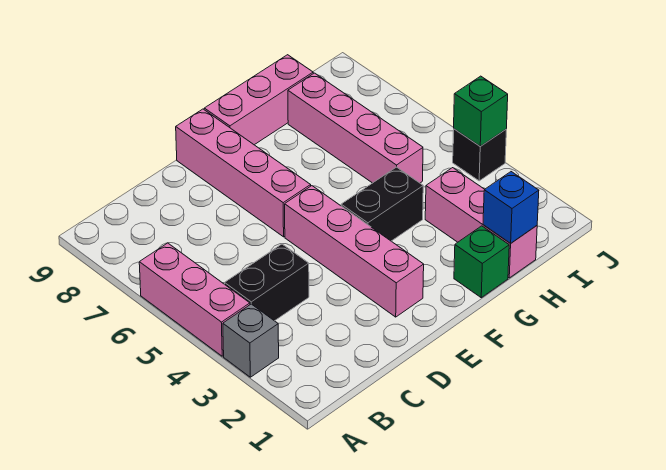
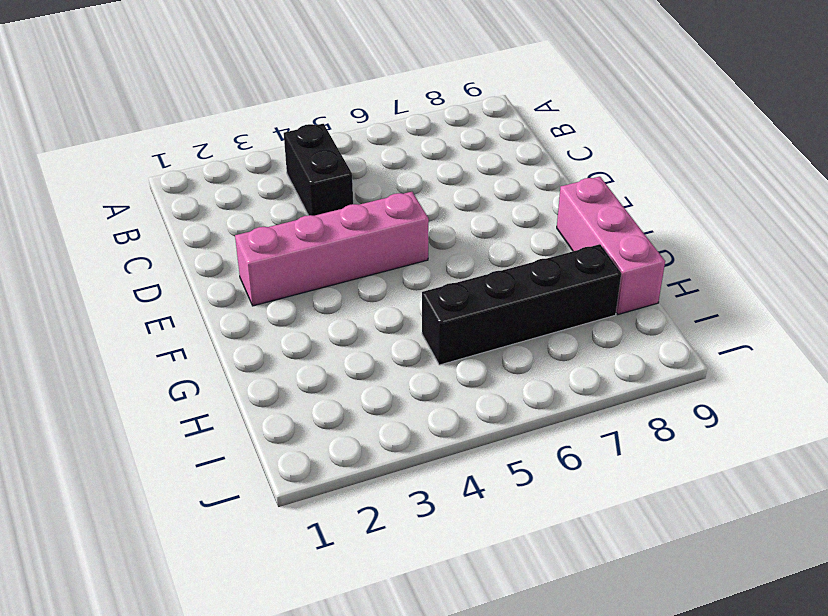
black brick H5:H8 level 1 -> pink brick H5:H8 level 1
none -> grey brick A3 level 1
none -> pink brick A4:A6 level 1
none -> pink brick E6:E9 level 1

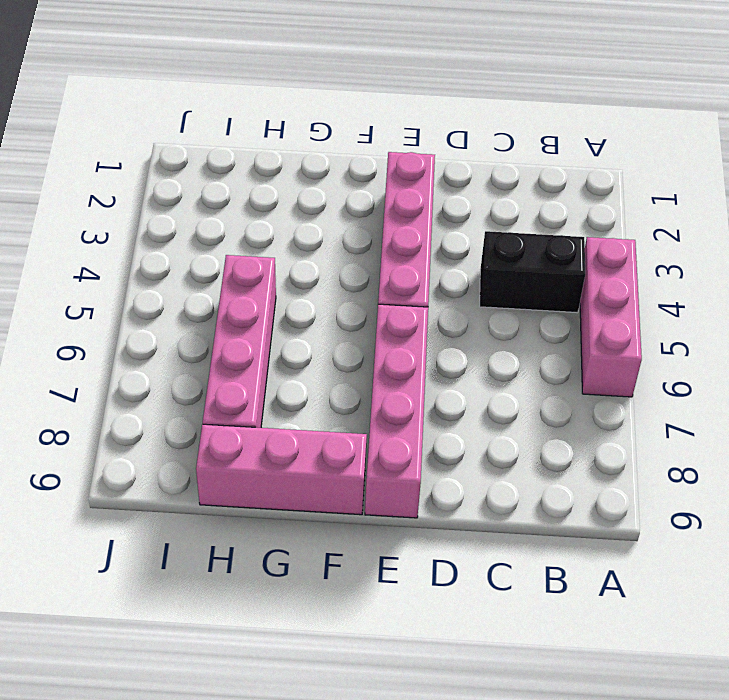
none -> grey brick A3 level 1
none -> black brick F4:G4 level 1
none -> green brick G1 level 1

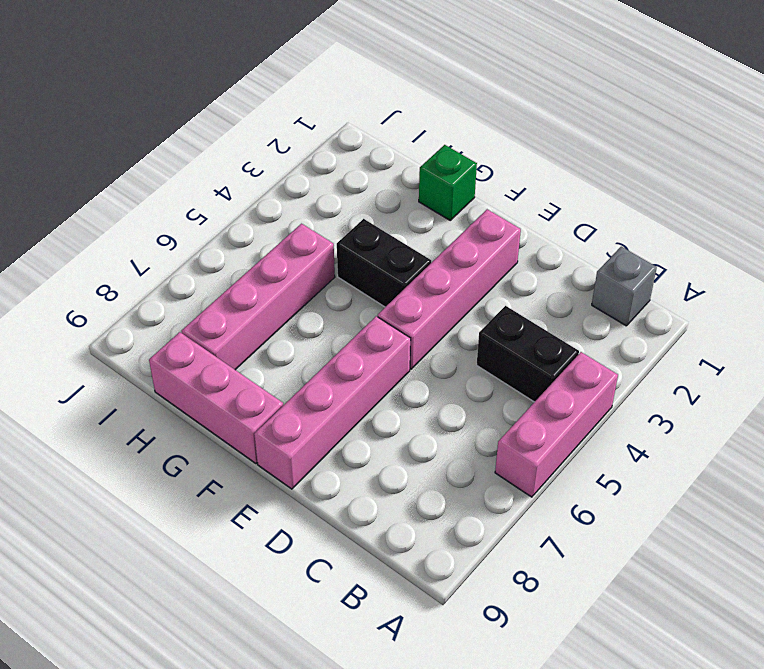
grey brick B1 level 1 -> grey brick A3 level 1
none -> pink brick H1:H3 level 1
none -> black brick J4 level 1
none -> blue brick H1 level 2

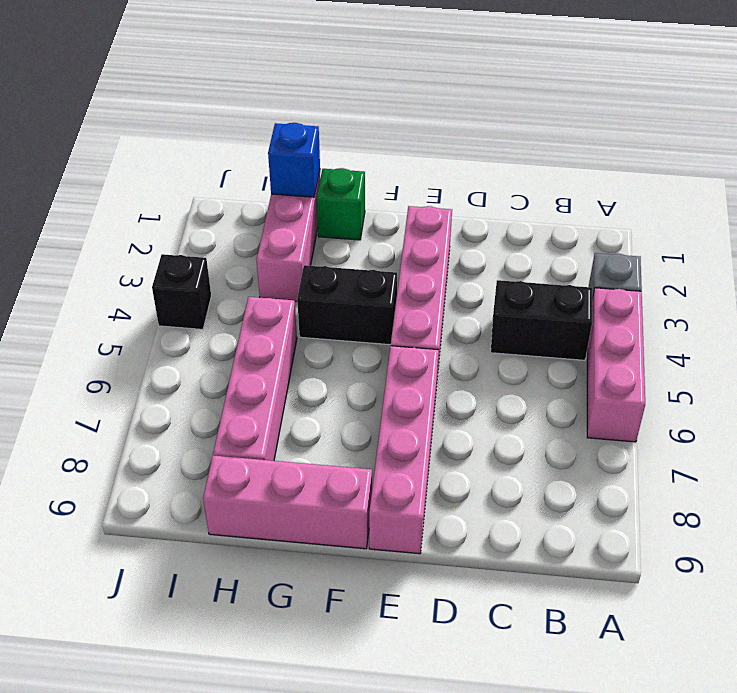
none -> green brick J4 level 2

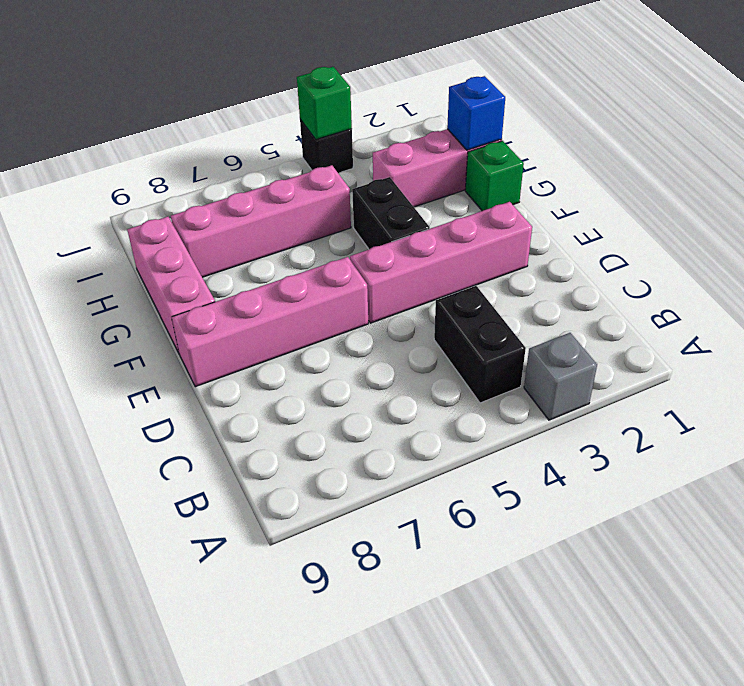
none -> pink brick A4:A6 level 1

